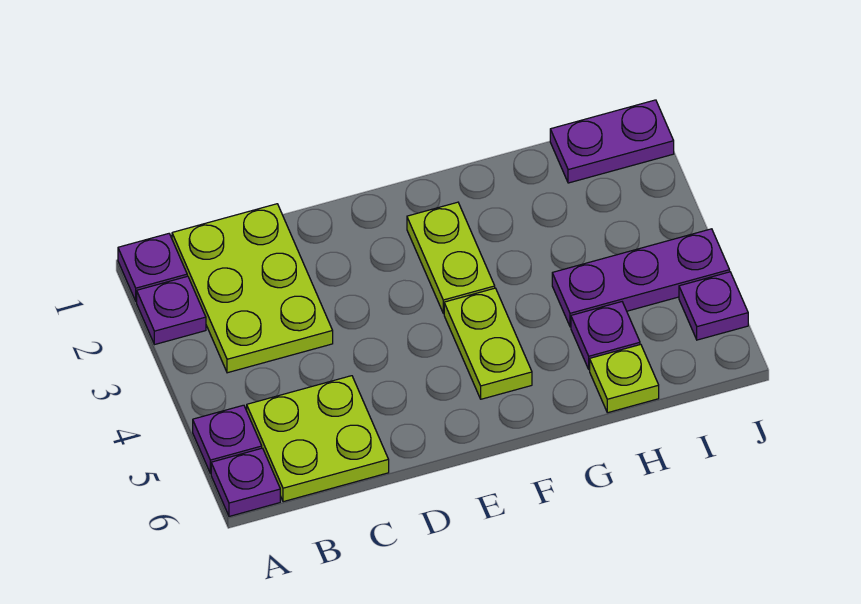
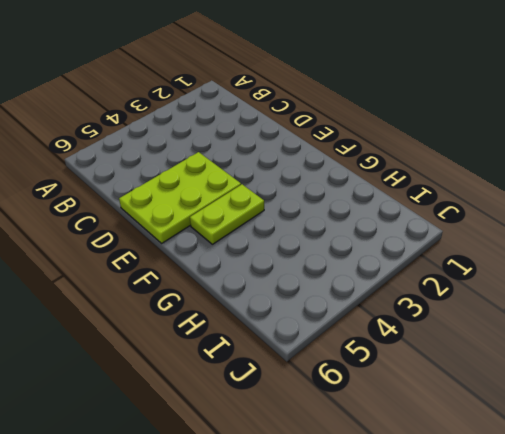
lime plate D4:E6 level 1 -> lime plate B1:C3 level 1
none -> purple plate A1 level 1
none -> purple plate A2 level 1
none -> purple plate A5 level 1

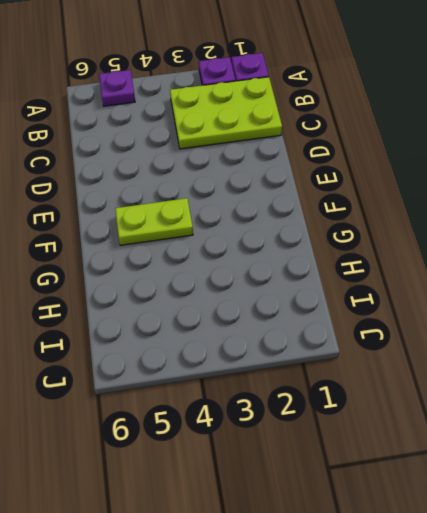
none -> purple plate A6 level 1
none -> lime plate B5:C6 level 1
none -> lime plate F2:F3 level 1

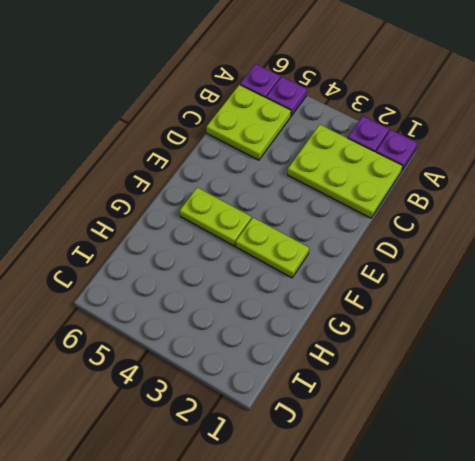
none -> purple plate H4:J4 level 1
none -> purple plate H5 level 1
none -> lime plate H6 level 1

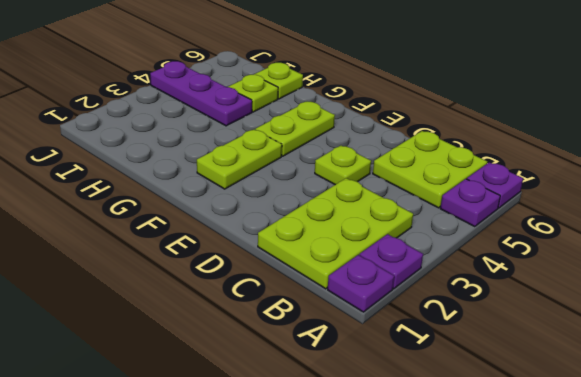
lime plate D4 level 1 -> none
lime plate H5 level 1 -> purple plate H5 level 1
none -> purple plate I1:J1 level 1
none -> purple plate J5 level 1

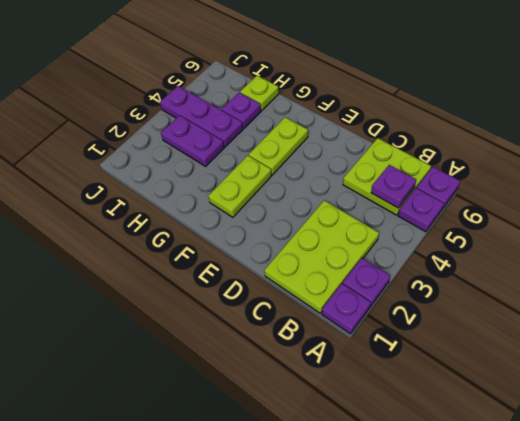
purple plate B5 level 2 -> purple plate J5 level 1
purple plate H3:I3 level 1 -> purple plate I1:J1 level 1

